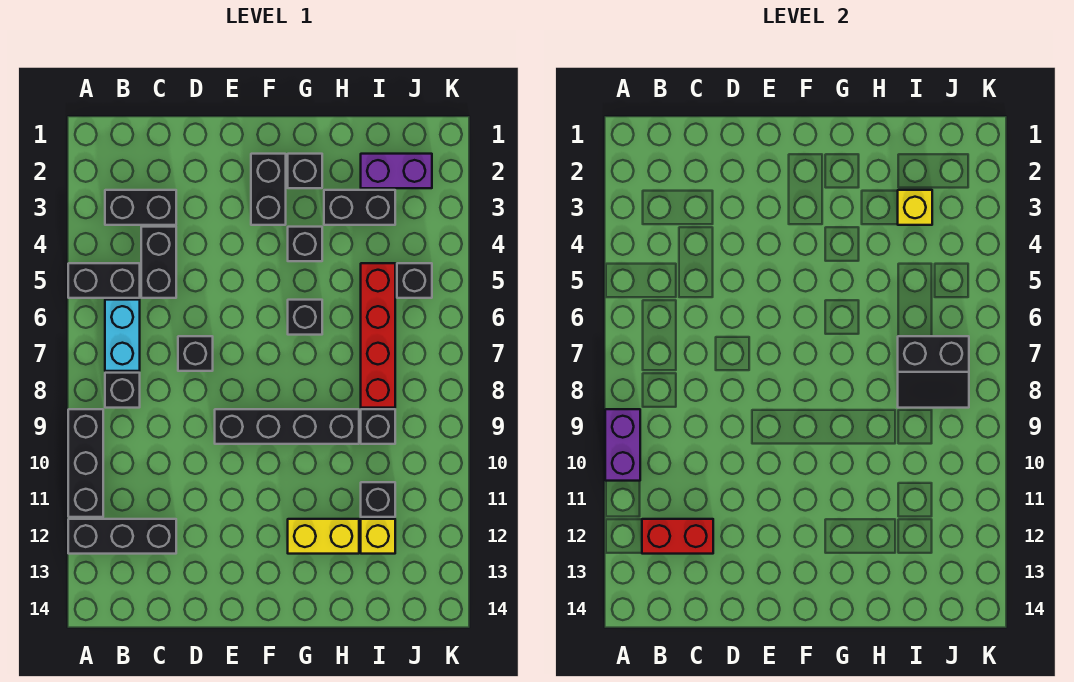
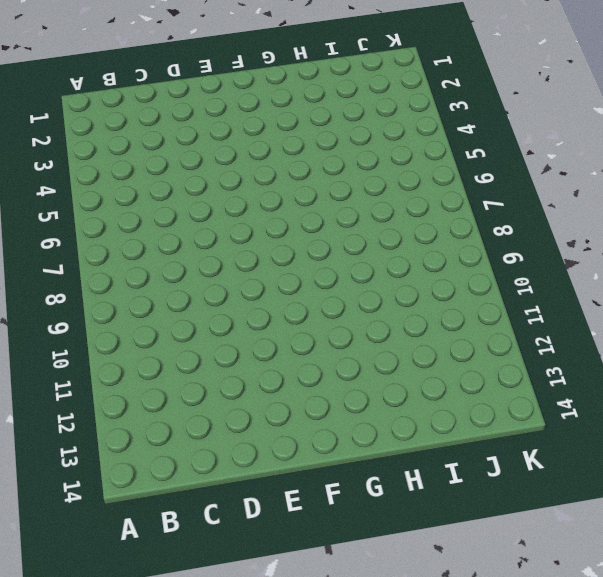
none -> black brick A5:B5 level 1
none -> black brick A9:A11 level 1
none -> black brick A12:C12 level 1

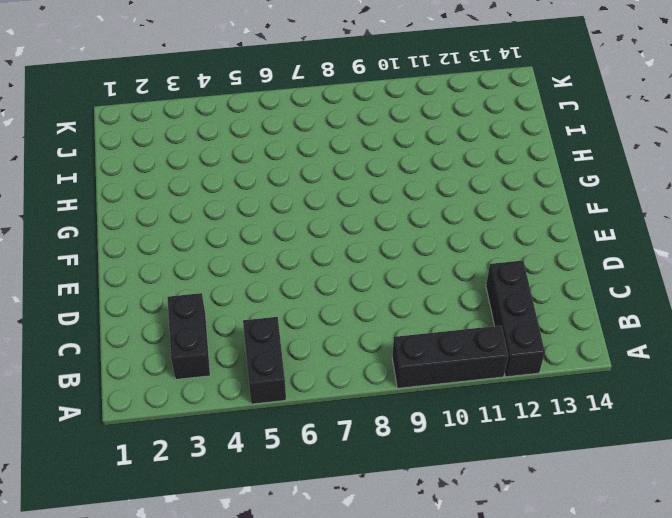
none -> cyan brick B6:B7 level 1
none -> black brick B8 level 1
none -> black brick C4:C5 level 1

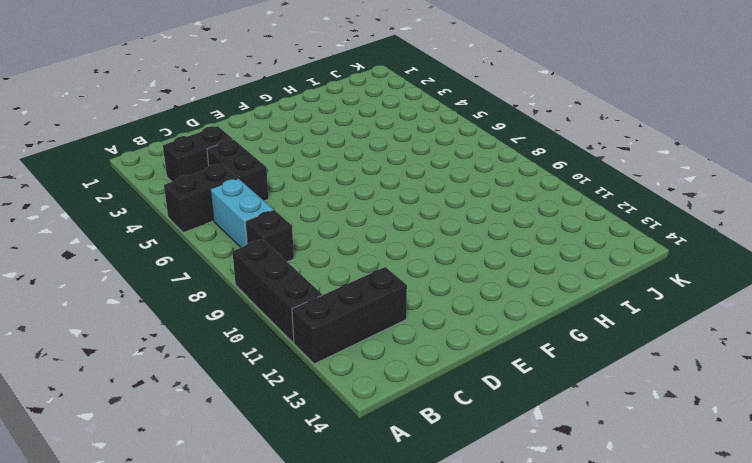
none -> black brick D7 level 1
none -> black brick E9:H9 level 1
none -> black brick F2:F3 level 1

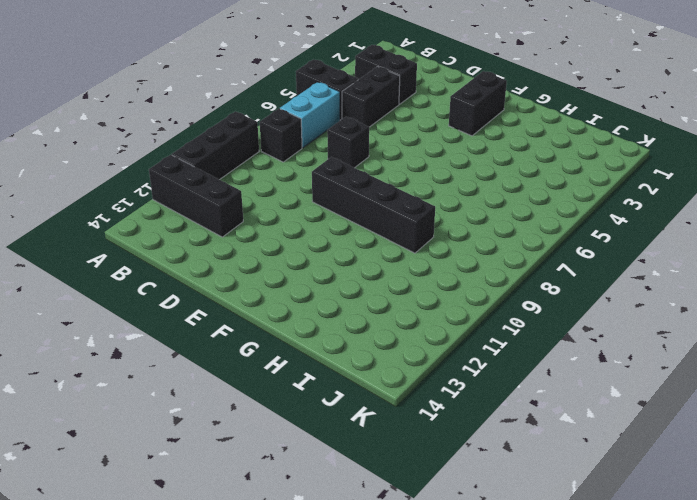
none -> black brick G2 level 1
none -> black brick G4 level 1
none -> black brick G6 level 1

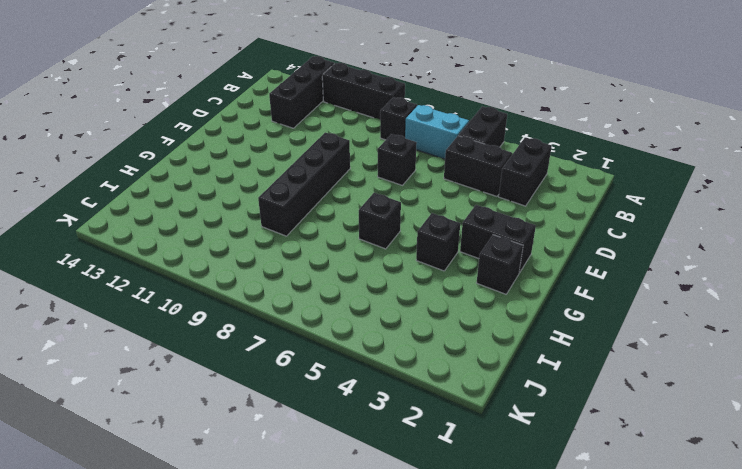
none -> yellow brick G12:H12 level 1
none -> black brick H3:I3 level 1
none -> purple brick I2:J2 level 1

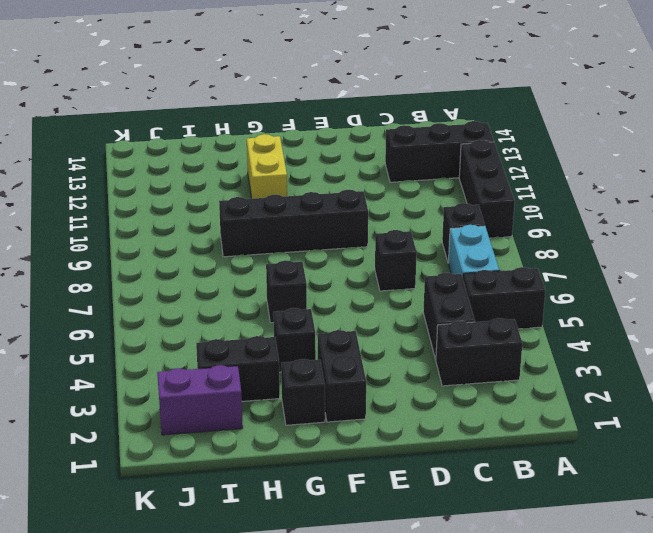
yellow brick G11:G12 level 1 -> yellow brick G12:H12 level 1
none -> red brick I5:I8 level 1
none -> black brick I9 level 1
none -> black brick I11 level 1

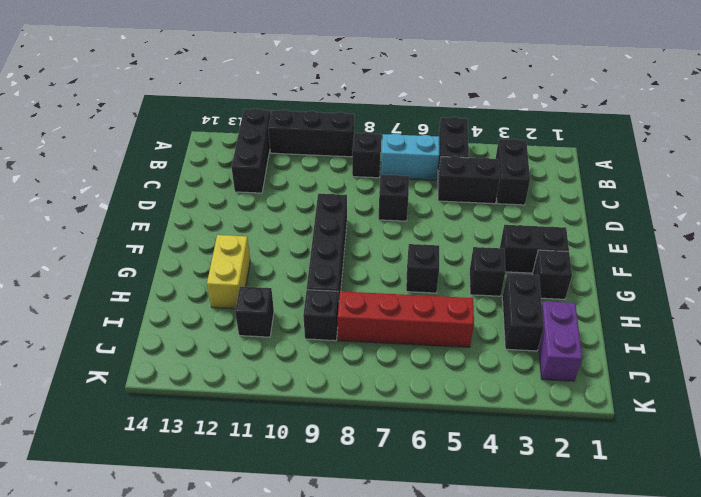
none -> yellow brick I12 level 1
none -> black brick J5 level 1
none -> purple brick A9:A10 level 2

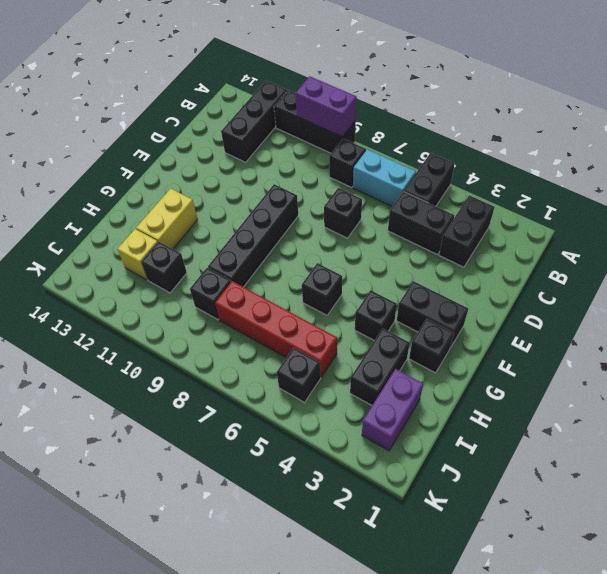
none -> red brick B12:C12 level 2
none -> yellow brick I3 level 2
none -> black slope I7:J8 level 2 top 7

